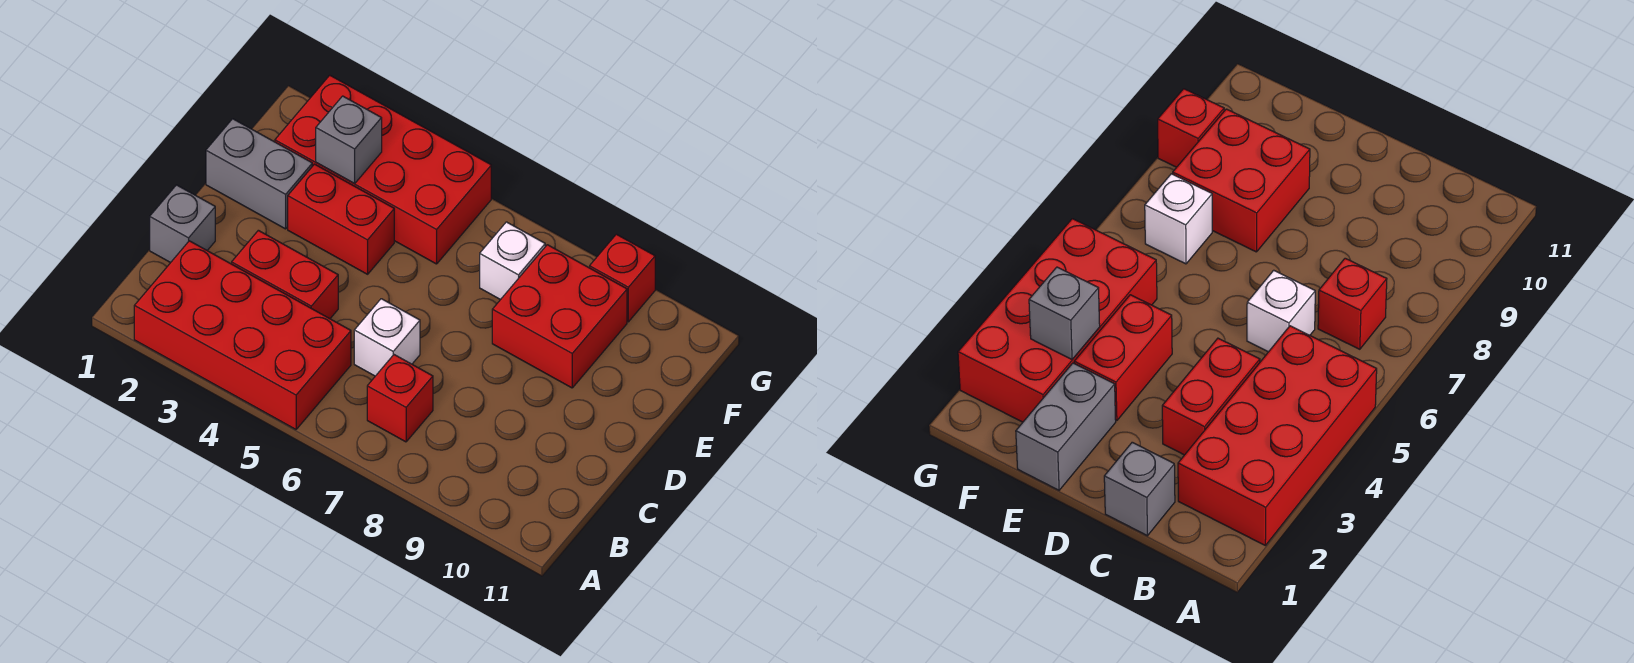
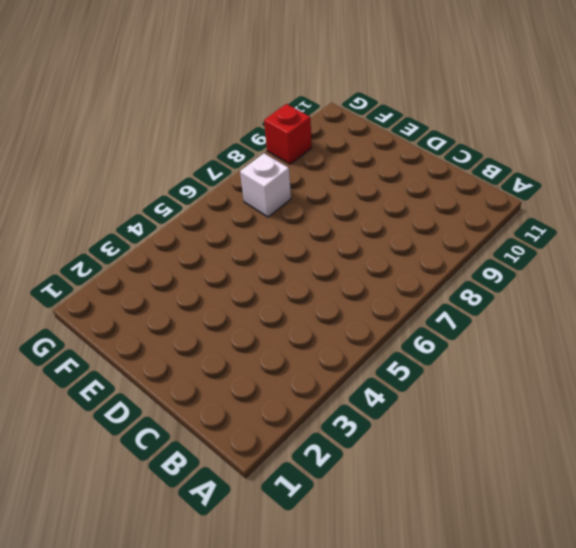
none -> red brick A2:B5 level 1
none -> red brick B7 level 1
none -> grey brick C1 level 1

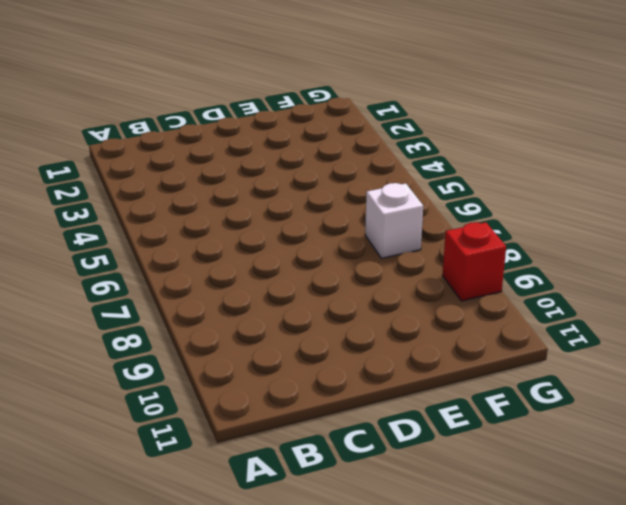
none -> red brick A2:B5 level 1
none -> red brick B7 level 1
none -> grey brick C1 level 1

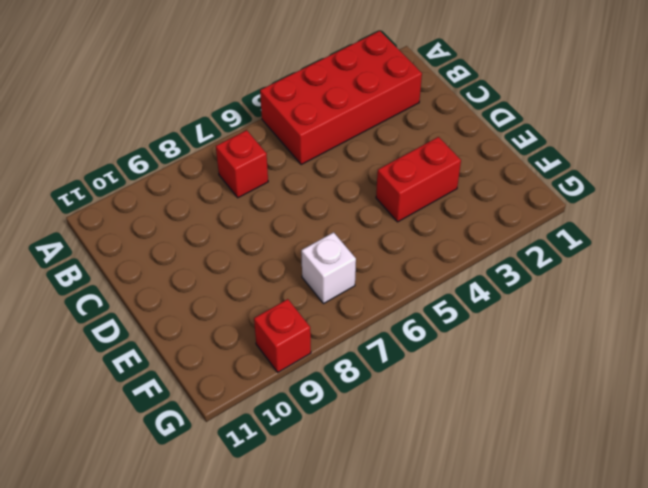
none -> grey brick C1 level 1
none -> red brick C3:C4 level 1
none -> white brick C6 level 1

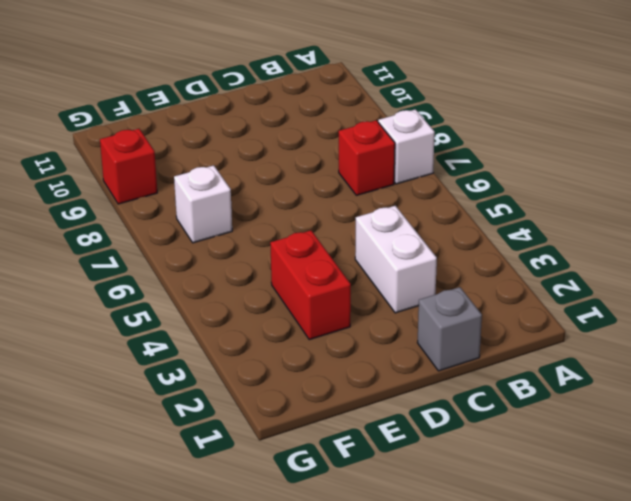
white brick A7 level 1 -> white brick C6 level 1
white brick C3:C4 level 1 -> red brick C3:C4 level 1
none -> red brick A2:B5 level 1
none -> grey brick E1:E2 level 1
none -> red brick E8:F9 level 1

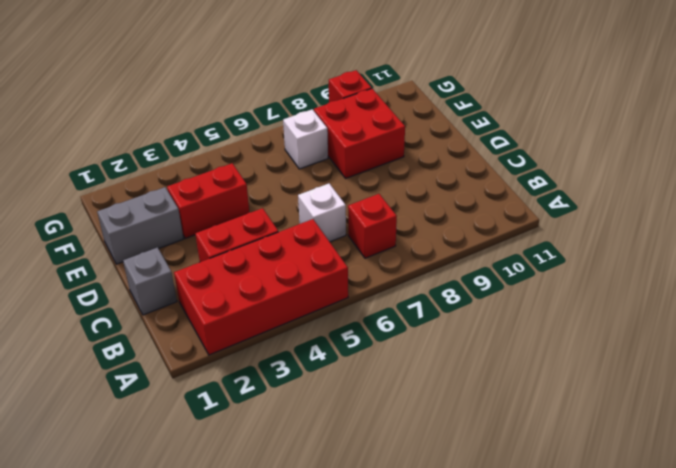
none -> red brick F2:G5 level 1
none -> grey brick F3 level 2

